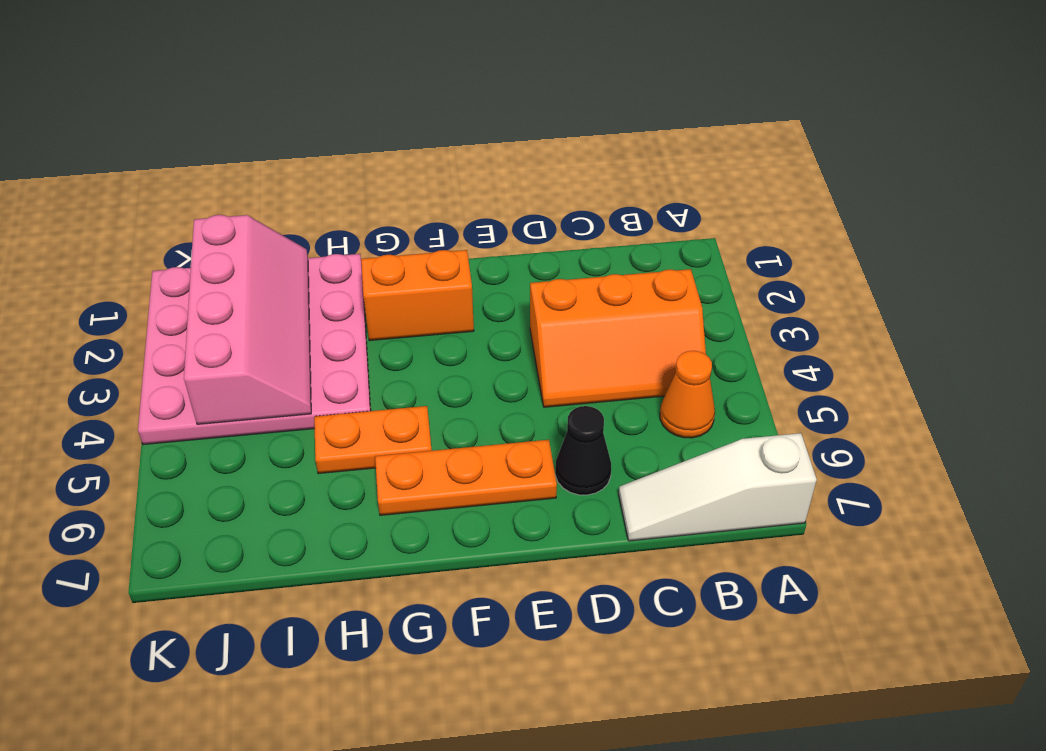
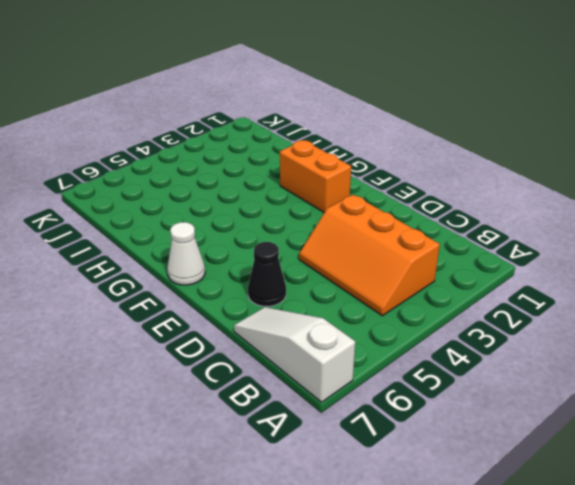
white cone F7 level 1 -> none
none -> orange cone B5 level 1
none -> orange plate E6:G6 level 1

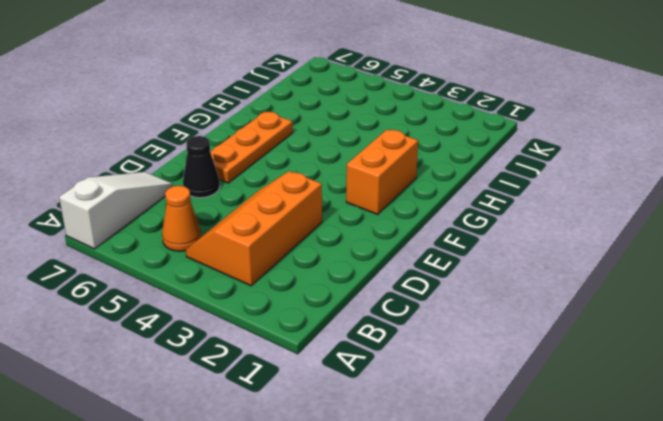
none -> orange plate G5:H5 level 1
none -> pink plate H1:K4 level 1

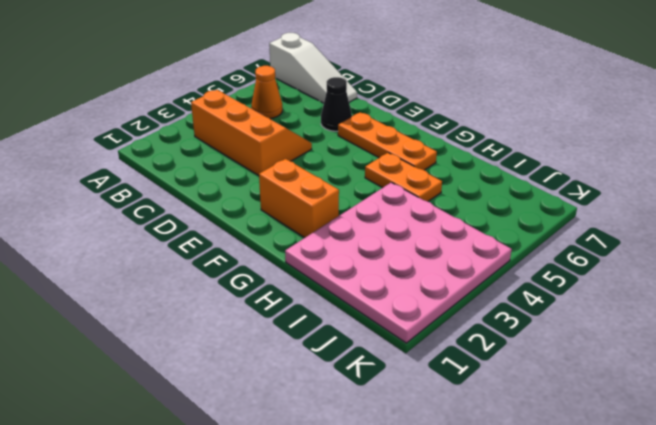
none -> pink slope I1:J4 level 2 top J

